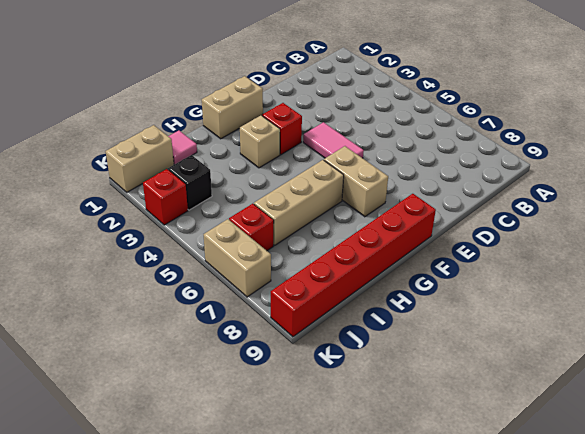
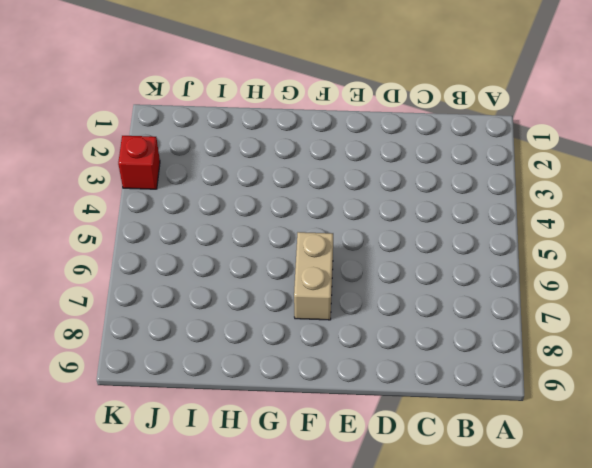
none -> pink tile E4:E5 level 1
none -> tan brick F1:G1 level 1
none -> red brick F3 level 1

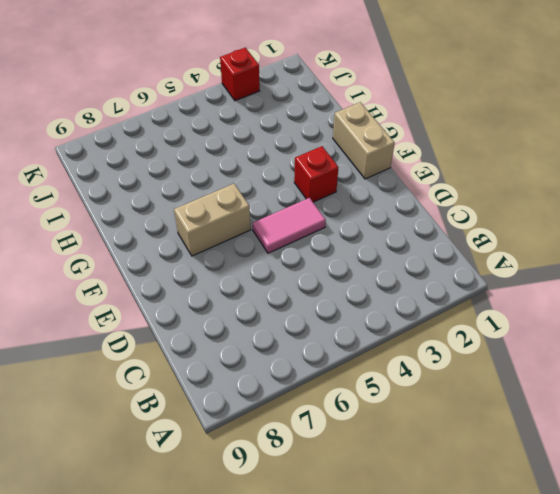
none -> red brick F9:K9 level 1
none -> tan brick G3 level 1
none -> tan brick G6:I6 level 1

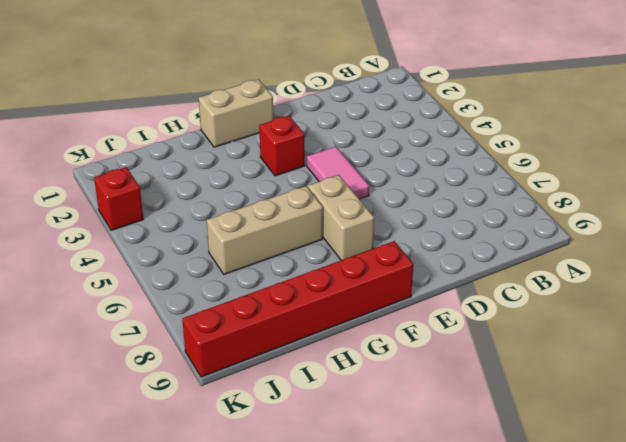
none -> tan brick G3 level 1
none -> pink tile I1 level 1
none -> tan brick J1:K1 level 1

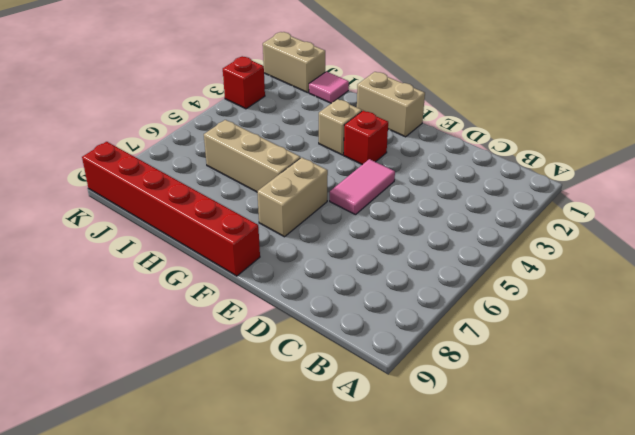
none -> black brick J3 level 1
none -> red brick J6 level 1
none -> tan brick K6:K7 level 1

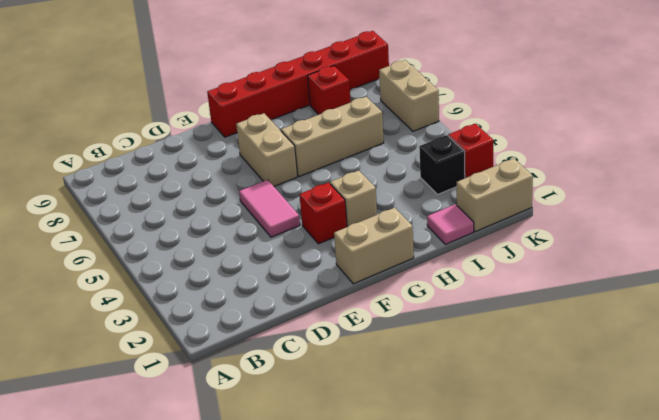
red brick I8 level 1 -> red brick J6 level 1

